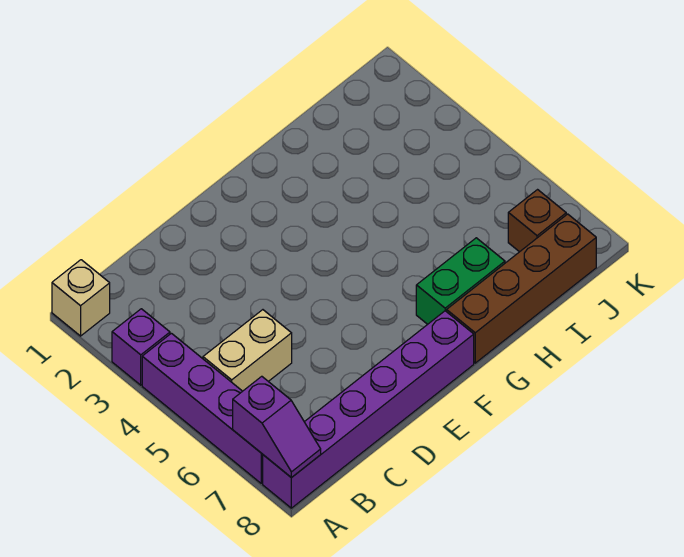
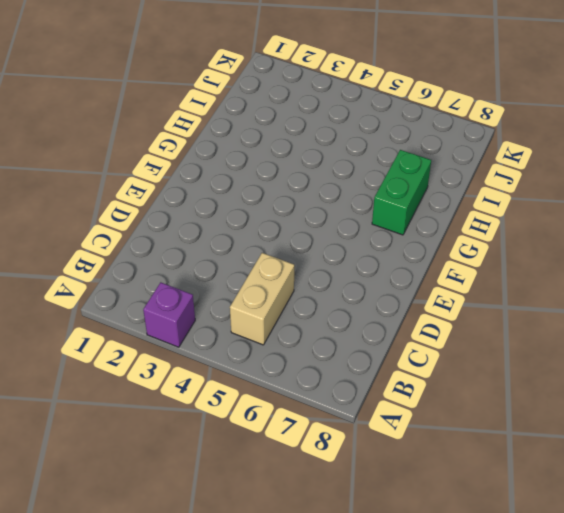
none -> tan brick A1 level 1
none -> purple brick A4:A7 level 1

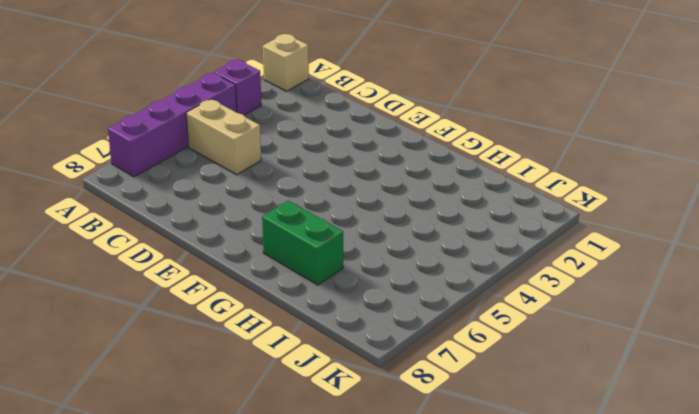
none -> purple brick A8:F8 level 1
none -> brown brick G8:J8 level 1

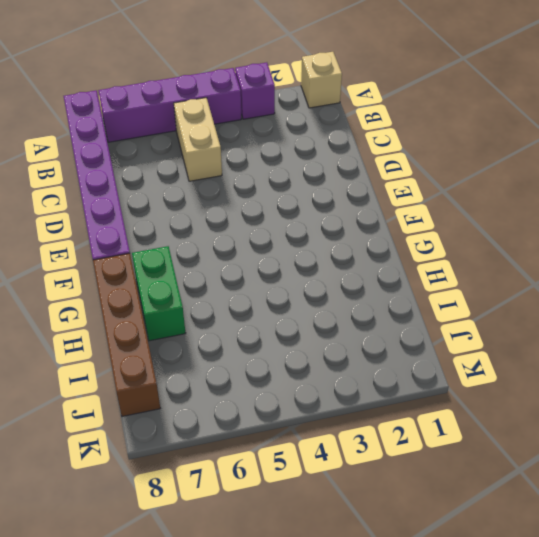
none -> brown brick J7 level 1
none -> purple slope A7:A8 level 2 top 7

